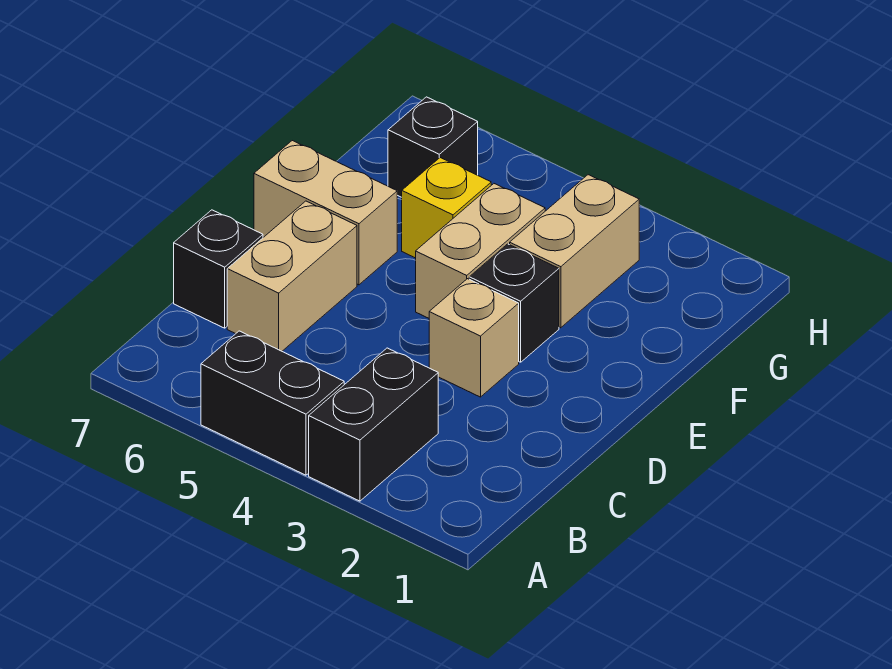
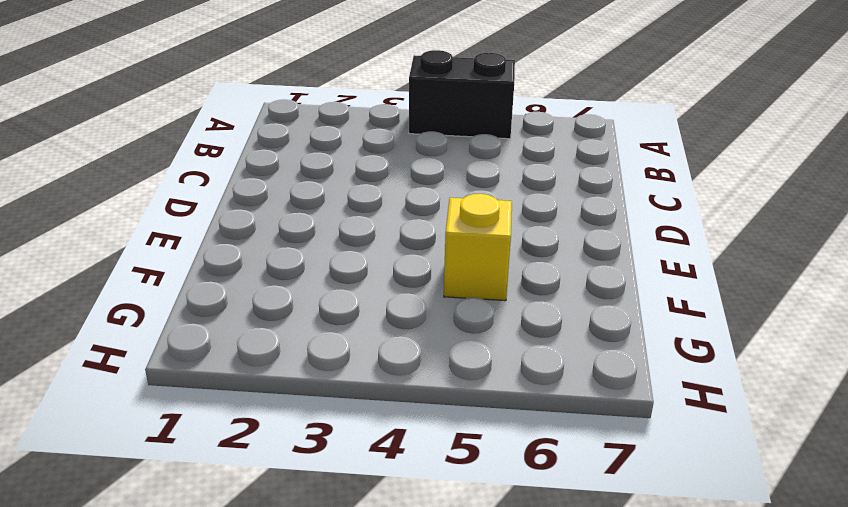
none -> black brick A3:B3 level 1
none -> tan brick C6:D6 level 1

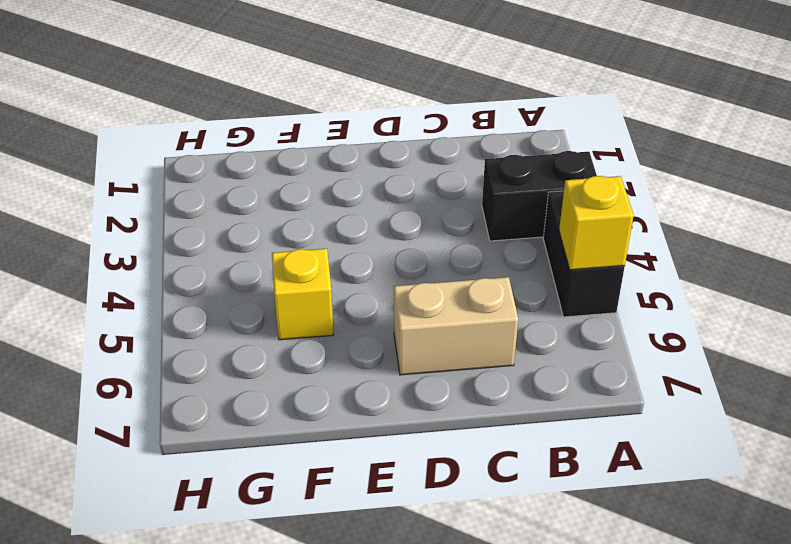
yellow brick A5 level 2 -> none
none -> black brick C7 level 1
none -> tan brick D3 level 1

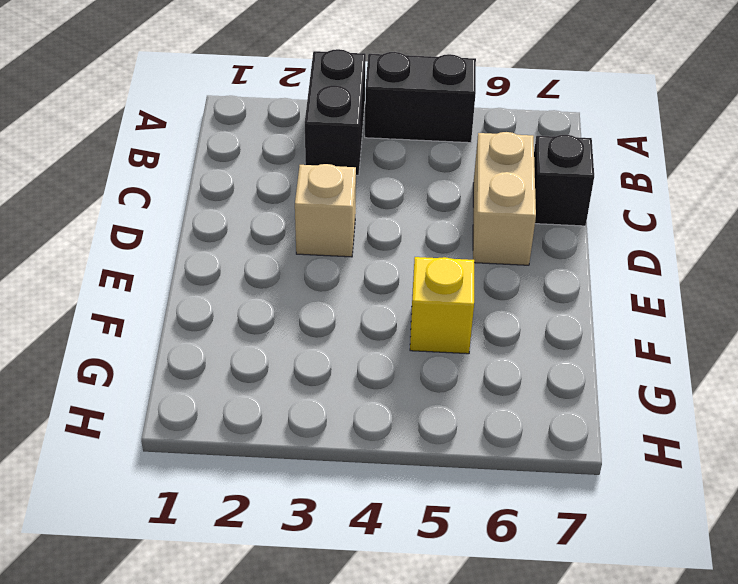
none -> black brick E3 level 1
none -> tan brick E4:F4 level 1

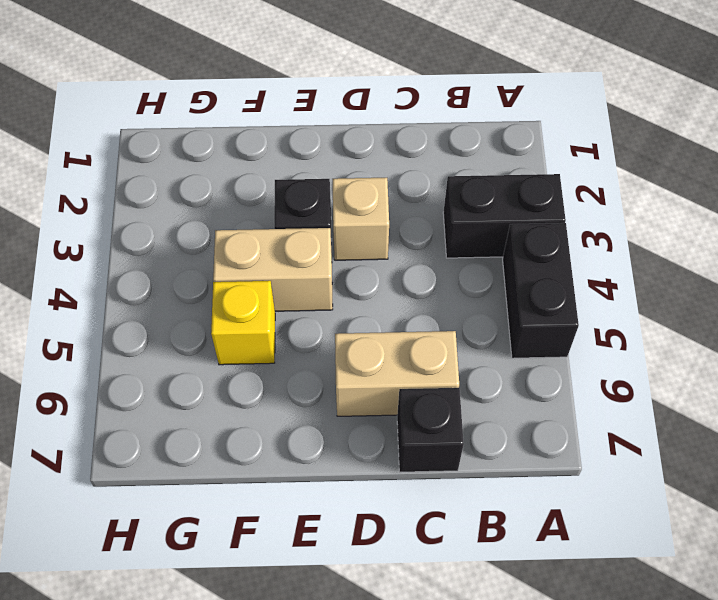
none -> tan brick E6:E7 level 1
none -> tan brick F3:G3 level 1

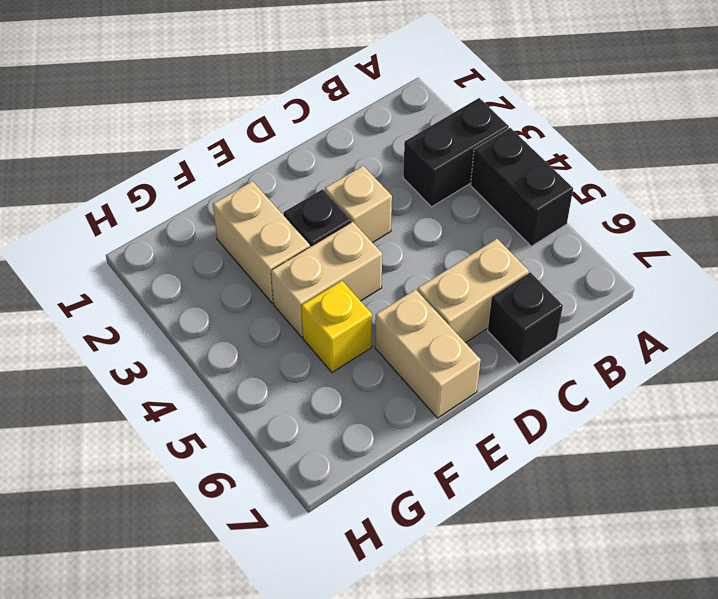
tan brick F2:F3 level 1 -> tan brick F3:G3 level 1
none -> black brick G6 level 1

